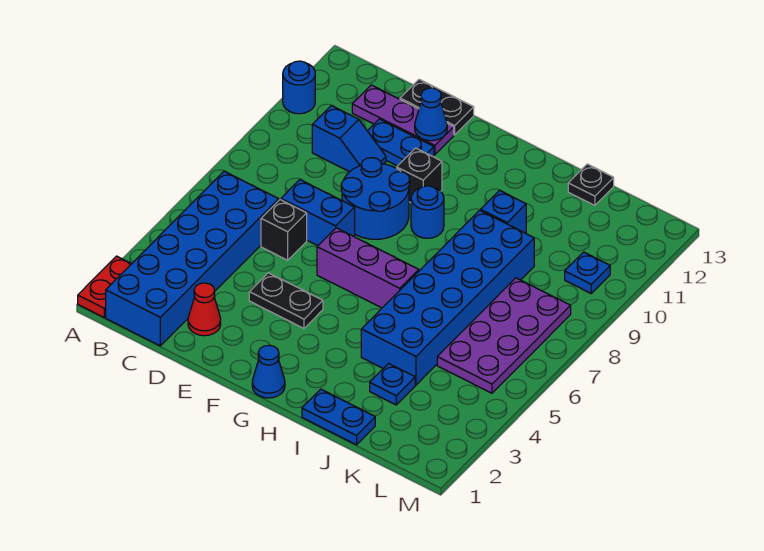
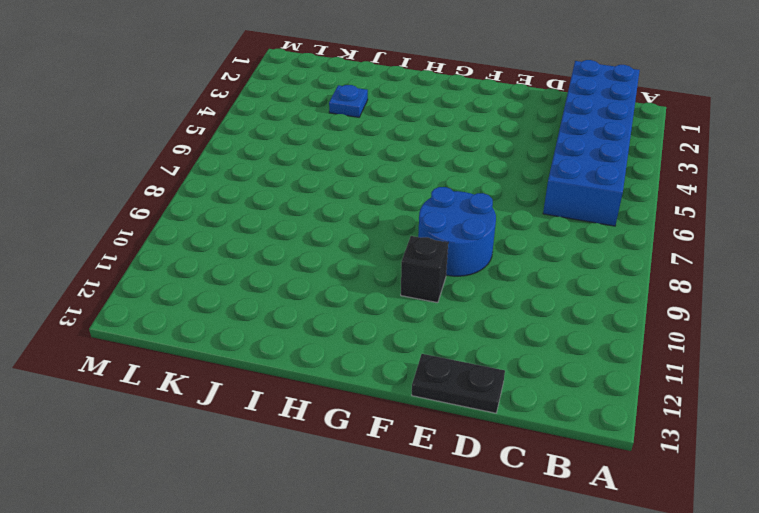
none -> red plate A1:A2 level 1
none -> blue round brick A11 level 1
none -> blue slope C10:D10 level 1 top C

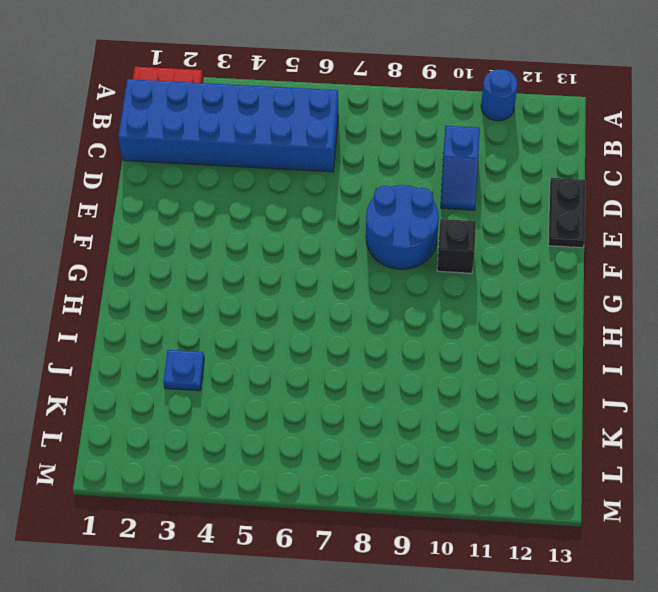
none -> purple plate C12:E12 level 1
none -> red cone D2 level 1
none -> black brick D6 level 1

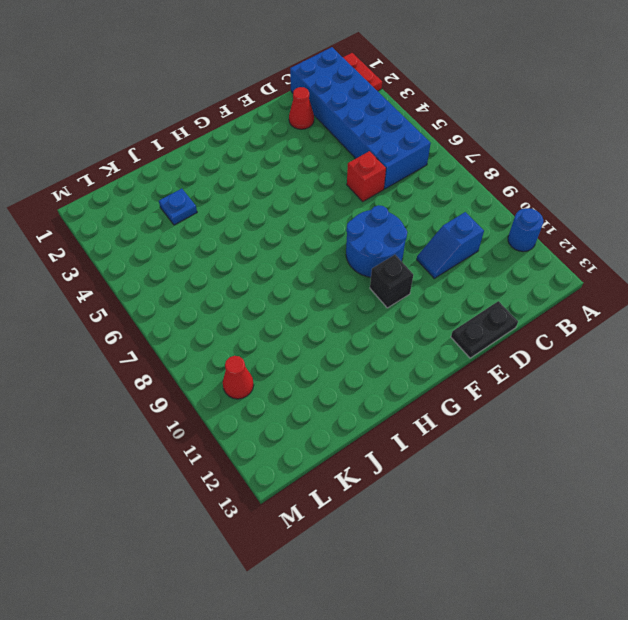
red brick D6 level 1 -> black brick D6 level 1
red cone L10 level 1 -> blue plate L10 level 1
none -> purple plate C12:E12 level 1
none -> blue brick D7:E7 level 1
none -> blue plate D11:E11 level 1

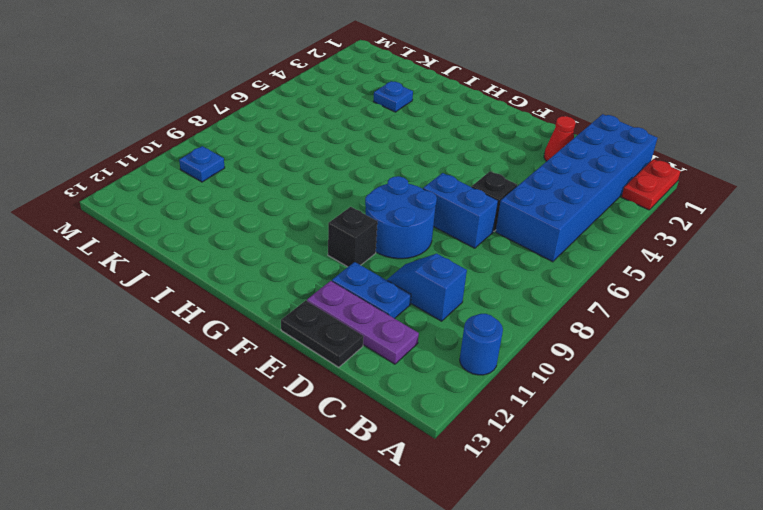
none -> black plate E4:F4 level 1
none -> purple brick F6:H6 level 1
none -> blue cone G1 level 1

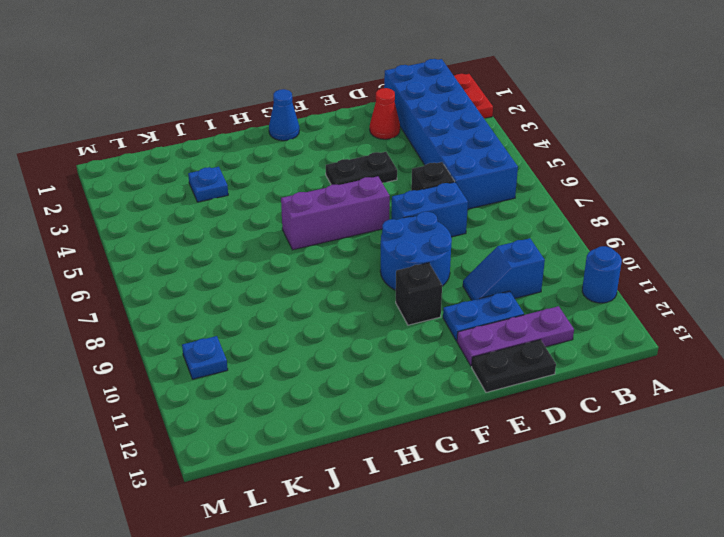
none -> blue round brick G9 level 1
none -> blue plate I1:J1 level 1
none -> blue brick I4:J9 level 1

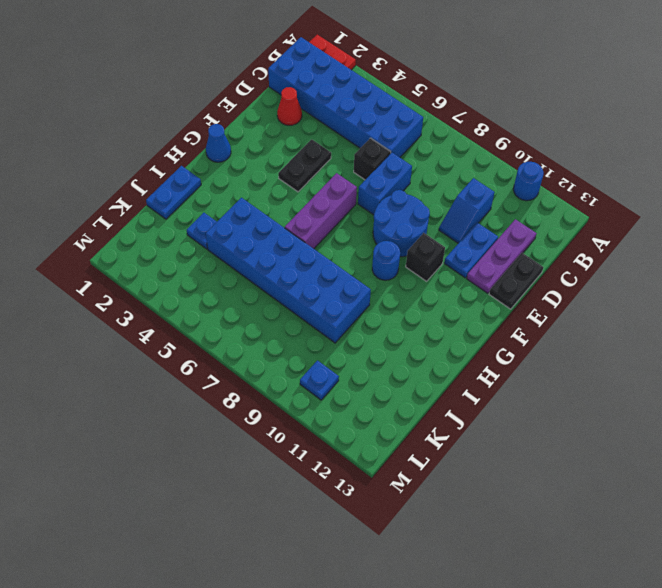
none -> blue brick I10 level 1
none -> black plate J13 level 1
none -> purple plate K5:L8 level 1

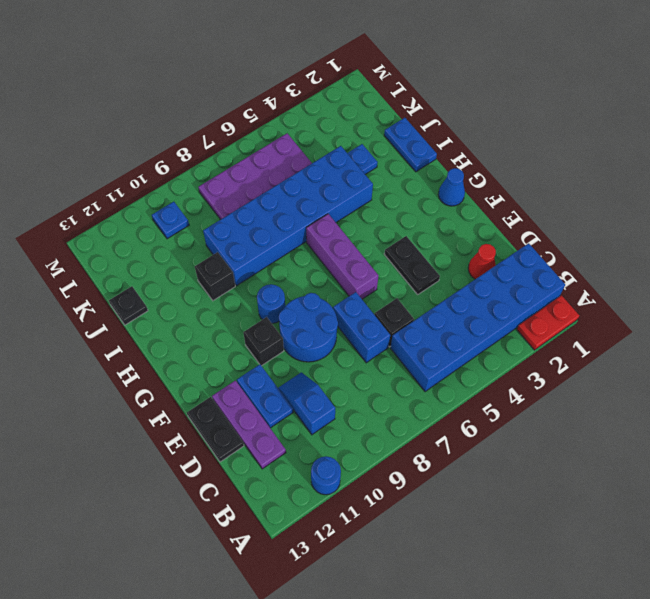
black brick I10 level 1 -> blue brick I10 level 1
none -> blue cone E12 level 2

